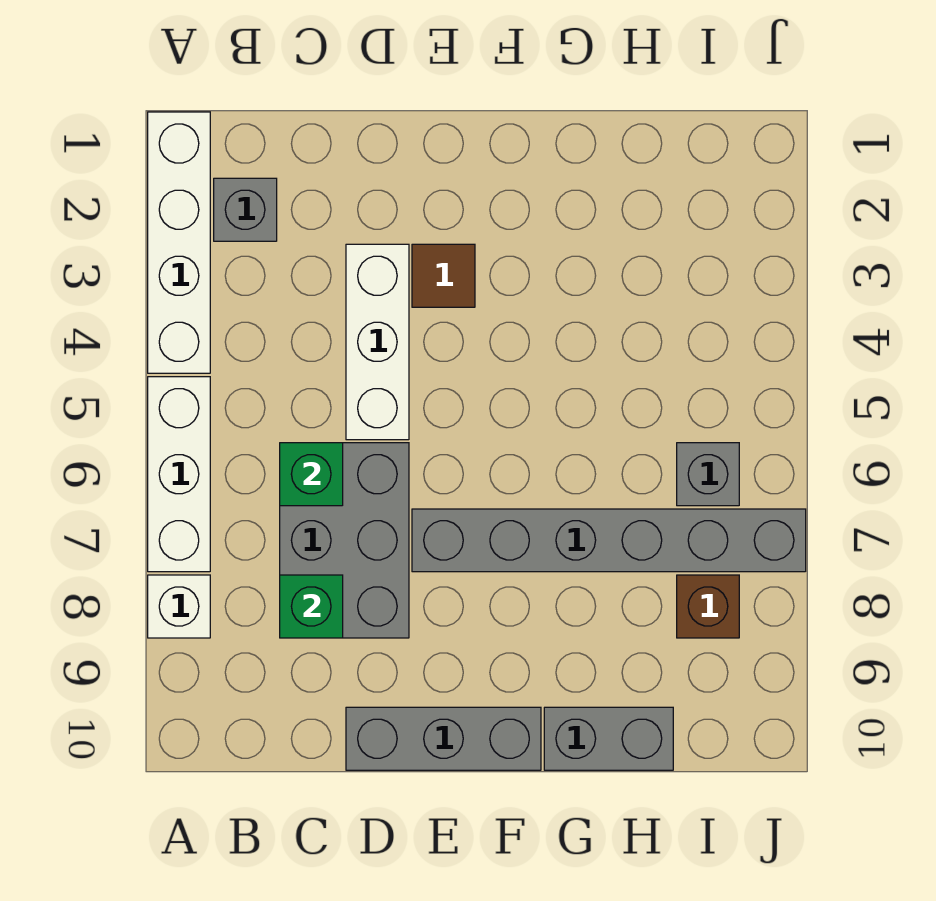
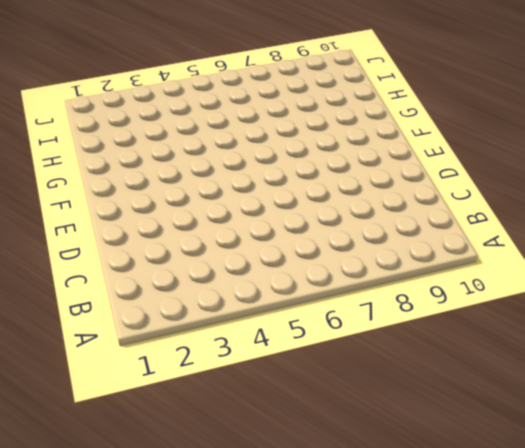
none -> white brick A1:A4 level 1
none -> white brick A5:A7 level 1
none -> white brick A8 level 1

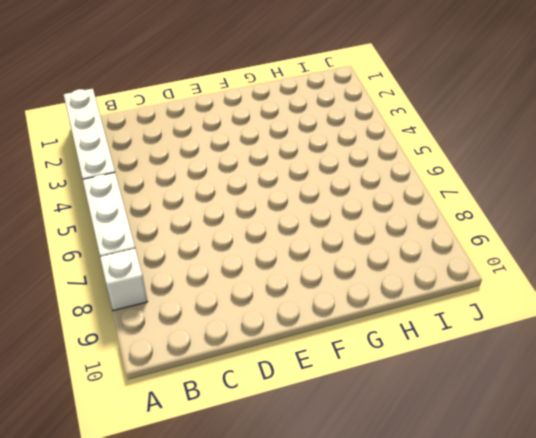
none -> grey brick B2 level 1
none -> grey brick C6:D8 level 1
none -> white brick D3:D5 level 1

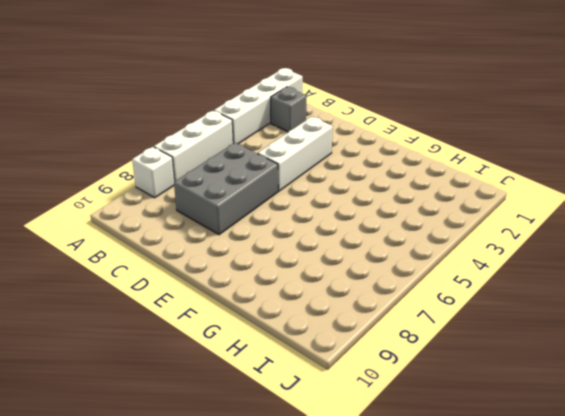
none -> grey brick D10:F10 level 1
none -> brown tile E3 level 1
none -> grey brick E7:J7 level 1

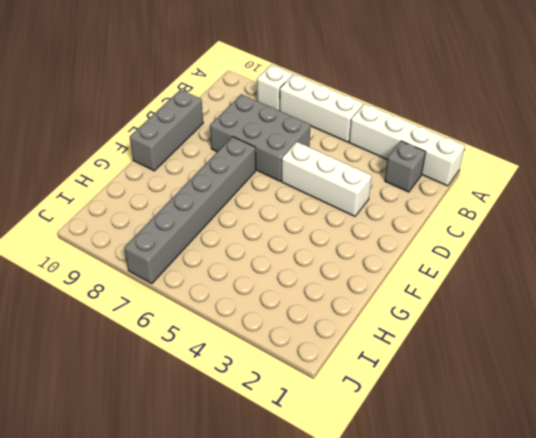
none -> brown tile E3 level 1
none -> grey brick G10:H10 level 1
none -> grey brick I6 level 1

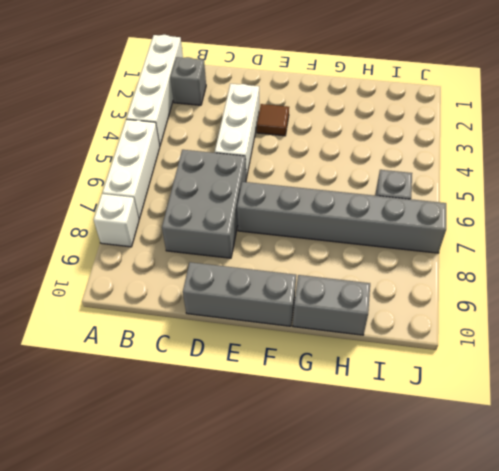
none -> brown brick I8 level 1
none -> green brick C6 level 2
none -> green brick C8 level 2

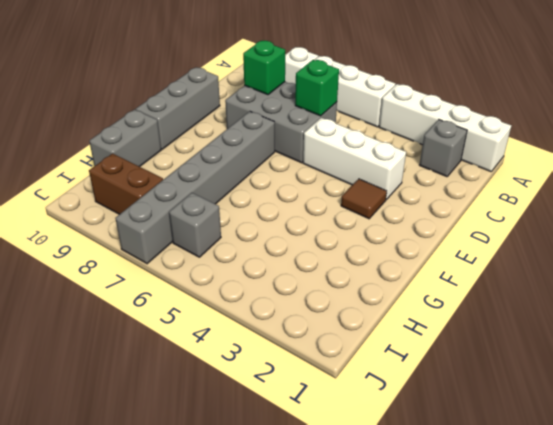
brown brick I8:I9 level 1 -> brown brick I8 level 1

